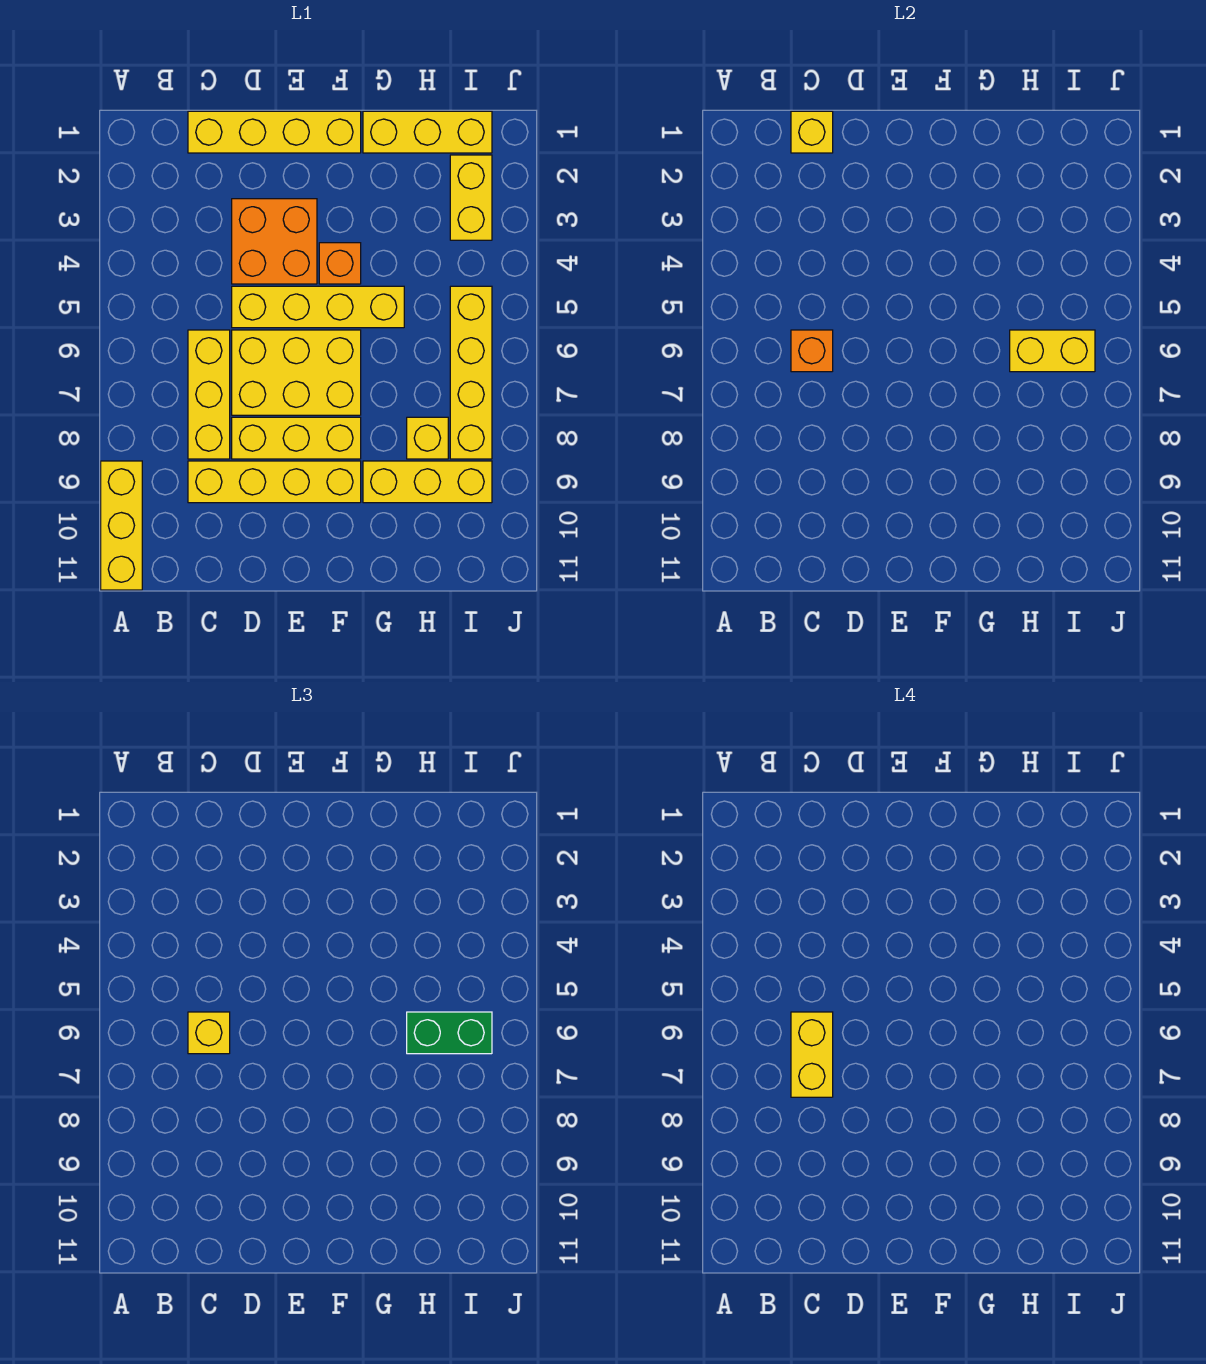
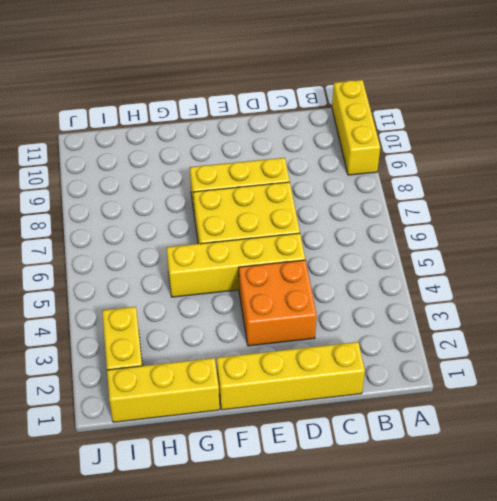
none -> yellow brick C6:C8 level 1
none -> yellow brick C9:F9 level 1
none -> orange brick F4 level 1

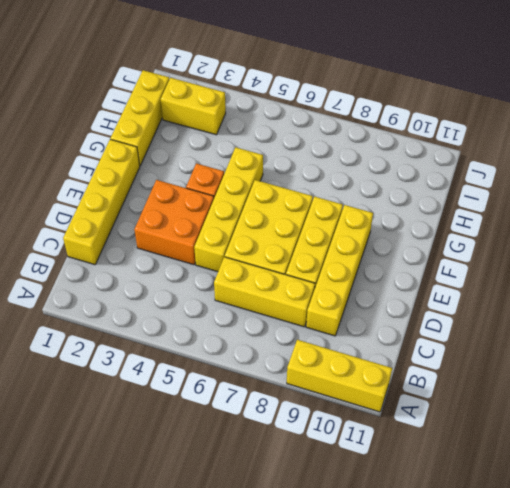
none -> yellow brick G9:I9 level 1
none -> yellow brick H8 level 1
none -> yellow brick I5:I8 level 1

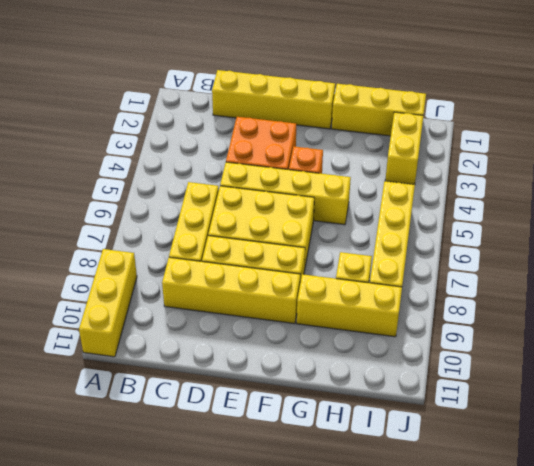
none -> yellow brick C1 level 2
none -> orange brick C6 level 2
none -> yellow brick H6:I6 level 2

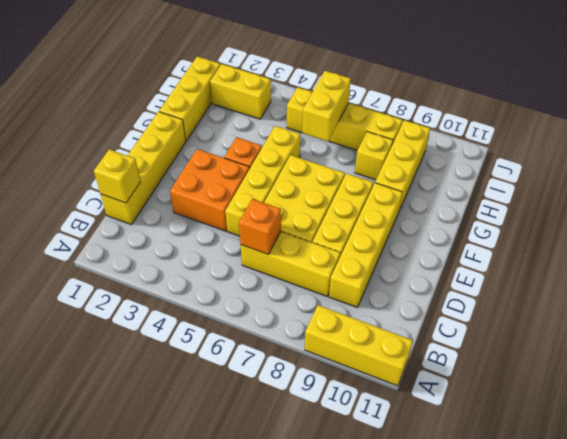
none -> yellow brick C6 level 3
none -> green brick H6:I6 level 3
none -> yellow brick C6:C7 level 4

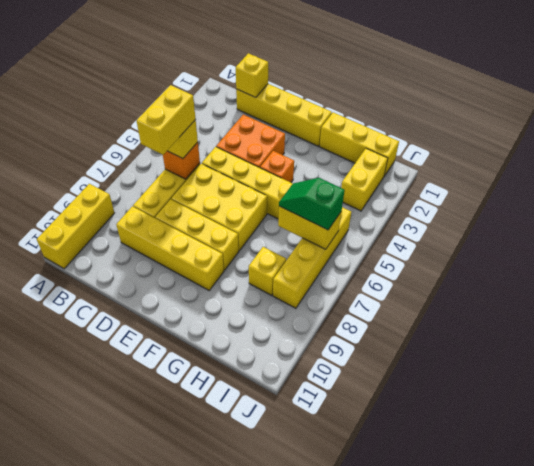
green slope H6:I6 level 3 top I -> green brick H6:I6 level 3
none -> yellow brick G9:I9 level 1

